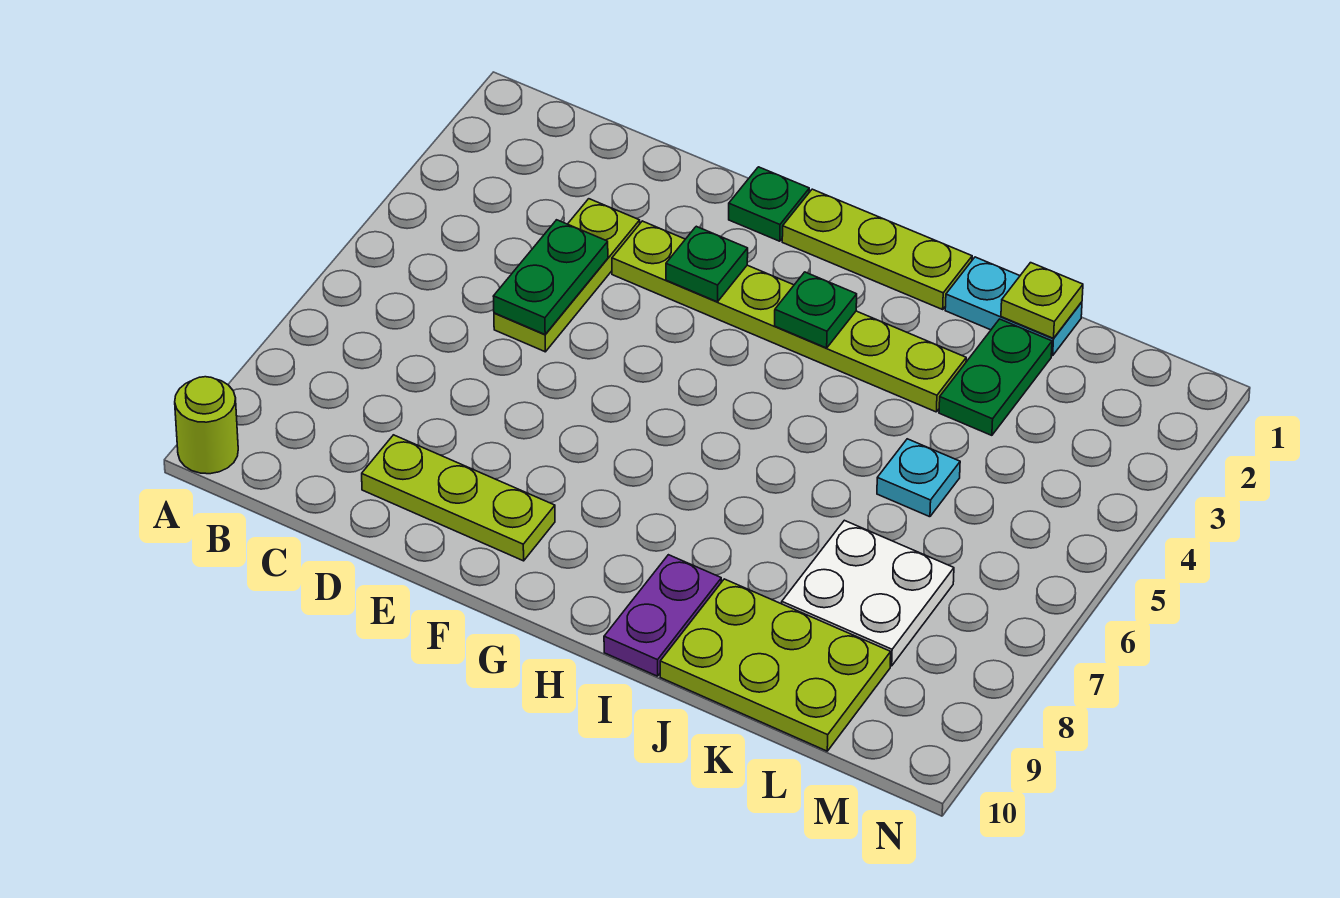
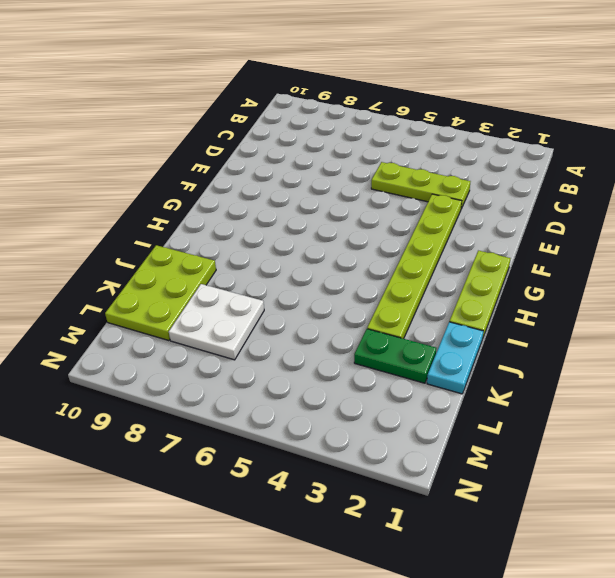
none -> lime round brick A10 level 1
none -> lime plate D9:F9 level 1
none -> green plate F1 level 1

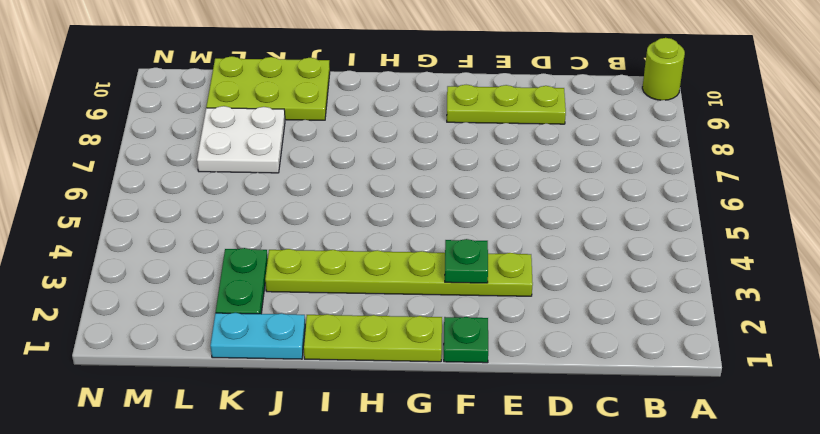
none -> lime plate D3:D5 level 1
none -> purple plate I9:I10 level 1
none -> cyan plate K5 level 1

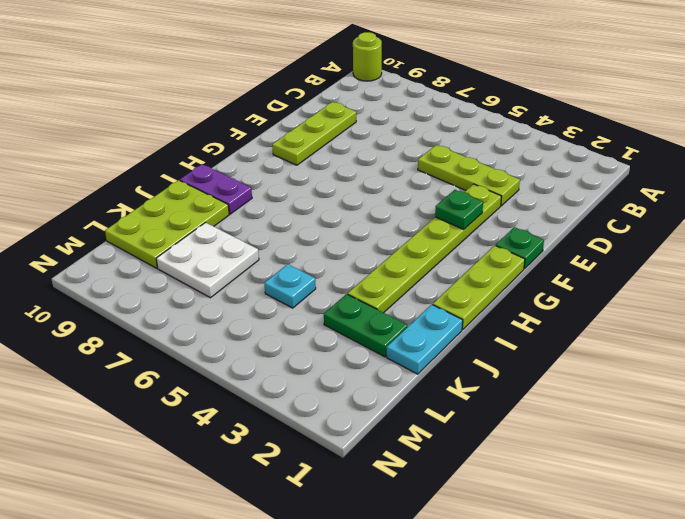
none -> green plate D4:D5 level 2
none -> green plate H3 level 2
none -> lime plate K1 level 2

